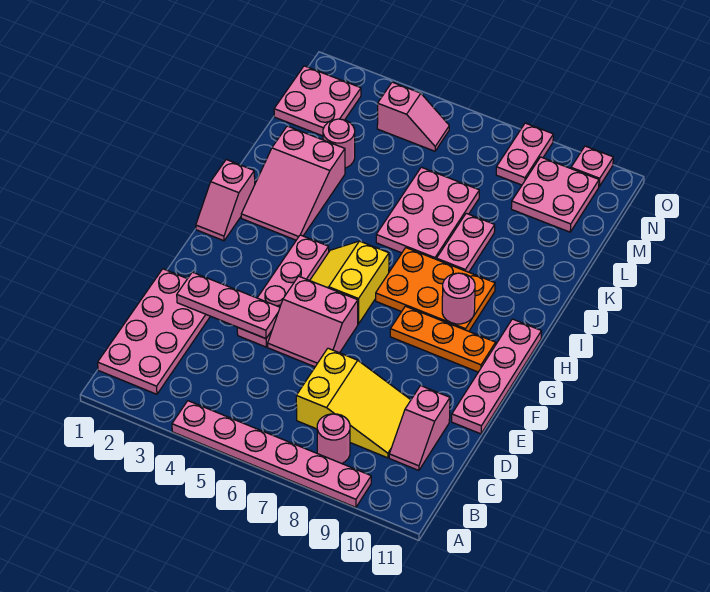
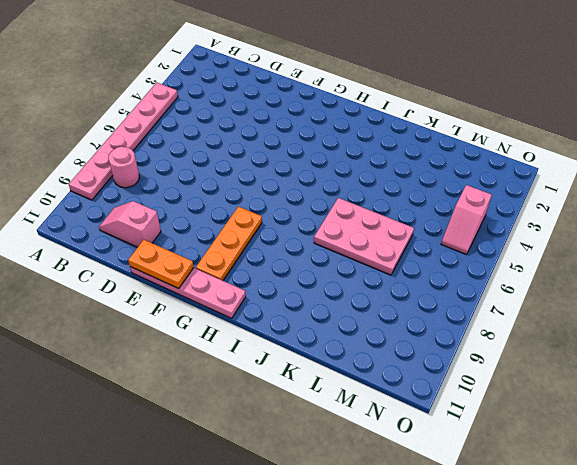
orange plate E11:F11 level 2 -> none
none -> pink plate B1:E2 level 1
none -> yellow slope C7:D9 level 1 top 7
none -> pink plate E4:H4 level 1

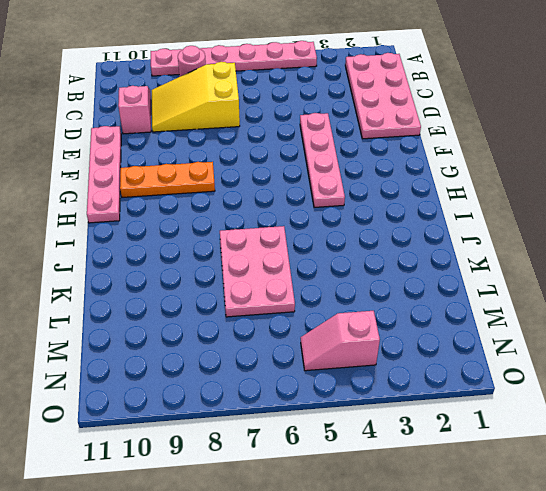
none -> pink slope E5:F6 level 1 top F
none -> yellow slope G5:H6 level 1 top 6
none -> pink slope H1:I1 level 1 top I

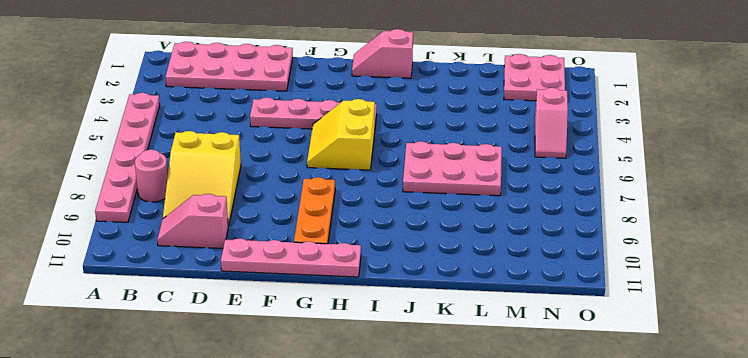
yellow slope G5:H6 level 1 top H -> yellow slope G5:H6 level 1 top 6
none -> pink slope E5:F6 level 1 top F
none -> orange plate H7:I9 level 1
none -> pink slope I2:K3 level 1 top K

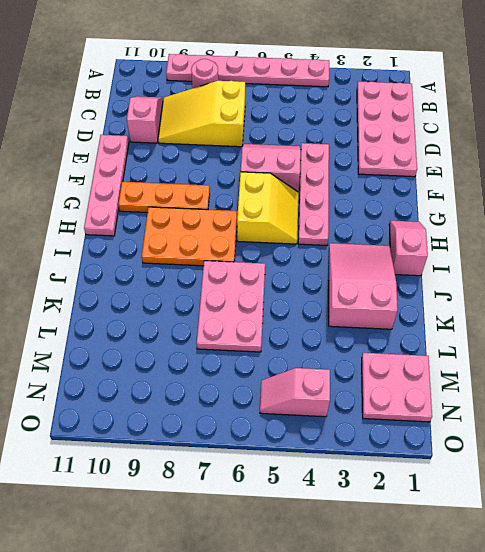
none -> pink plate J8:K8 level 1
none -> pink round brick L3 level 1
none -> pink plate M9:N10 level 1

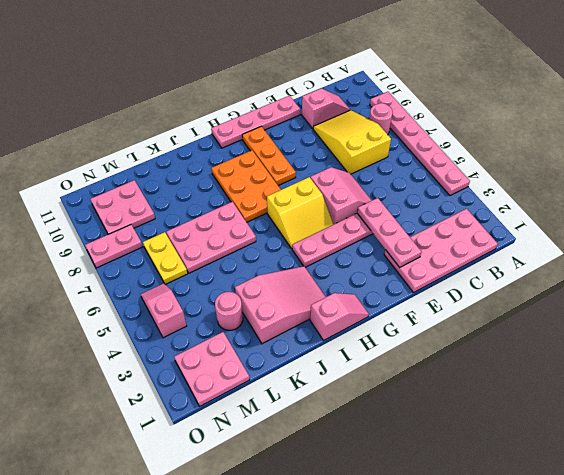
yellow plate M6:M7 level 1 -> none
none -> pink plate J8:K8 level 1
none -> pink plate O10 level 1
none -> pink round brick H9 level 2

